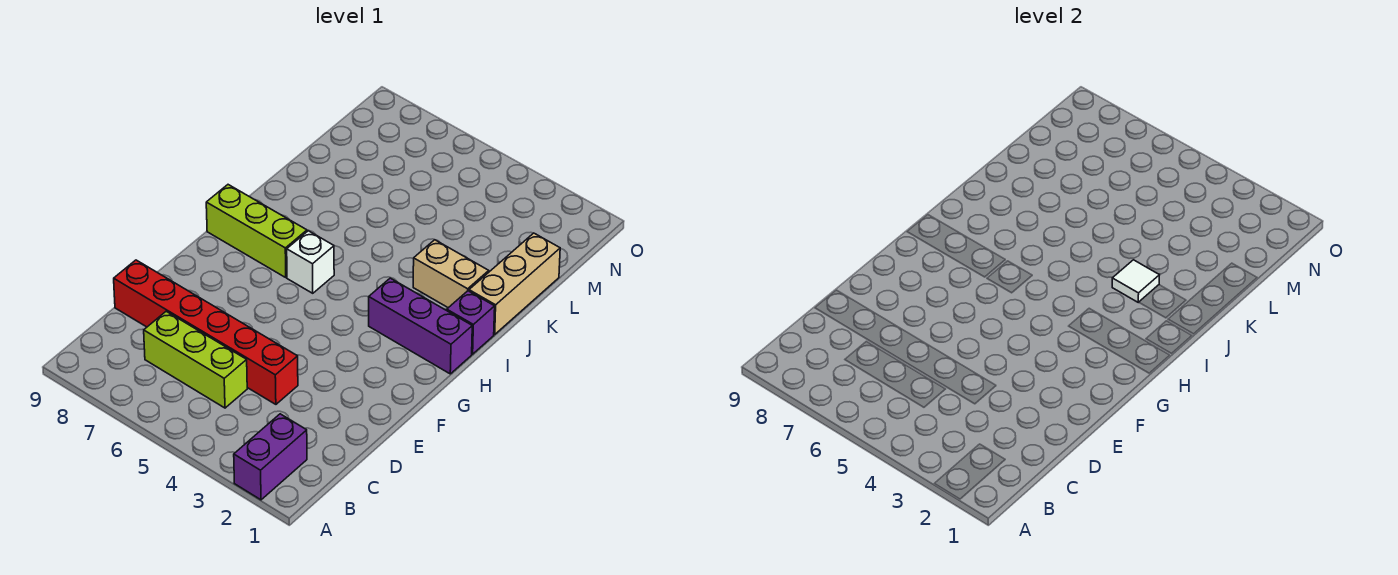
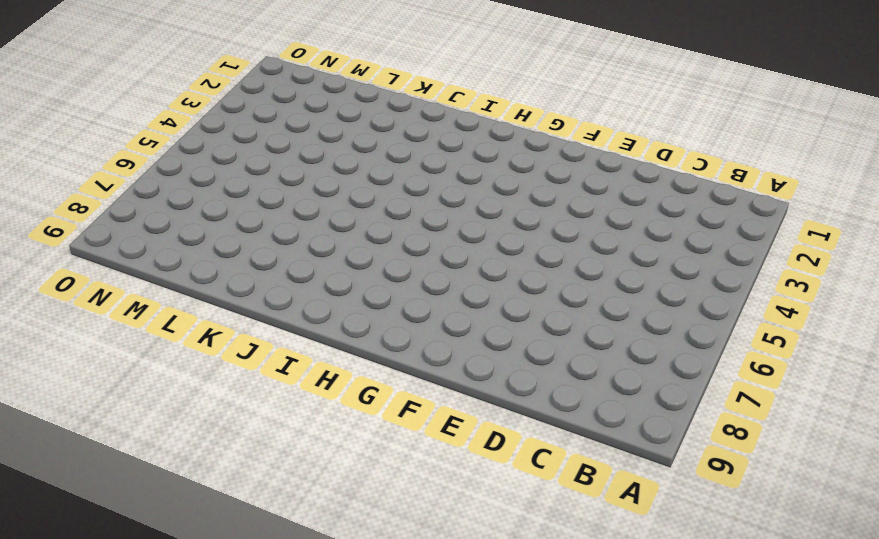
none -> purple brick A2:B2 level 1
none -> lime brick C5:C7 level 1

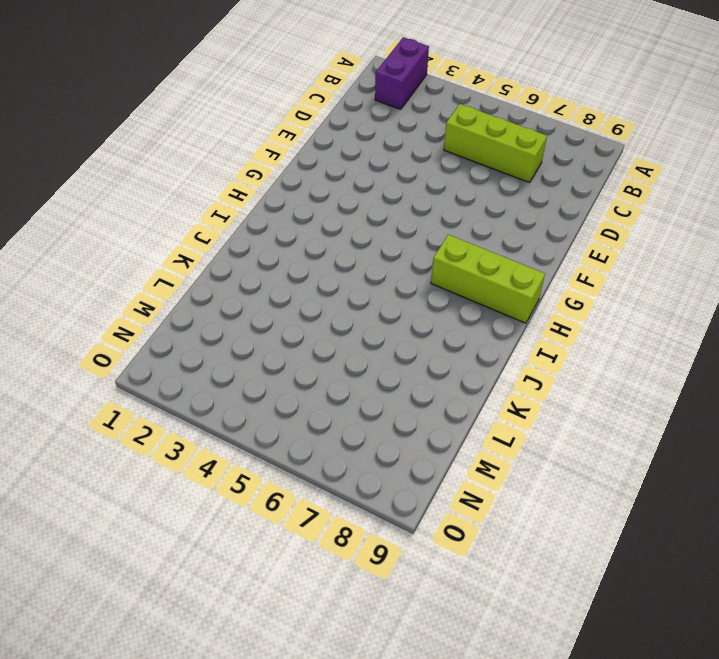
none -> red brick D4:D9 level 1
none -> purple brick H1:H3 level 1

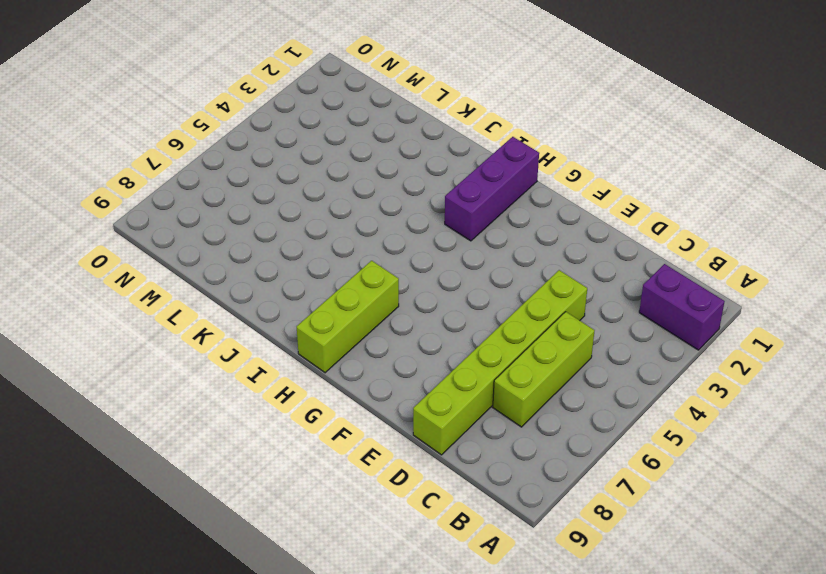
lime brick D4:D9 level 1 -> red brick D4:D9 level 1
none -> white brick H6 level 1
none -> purple brick I1 level 1

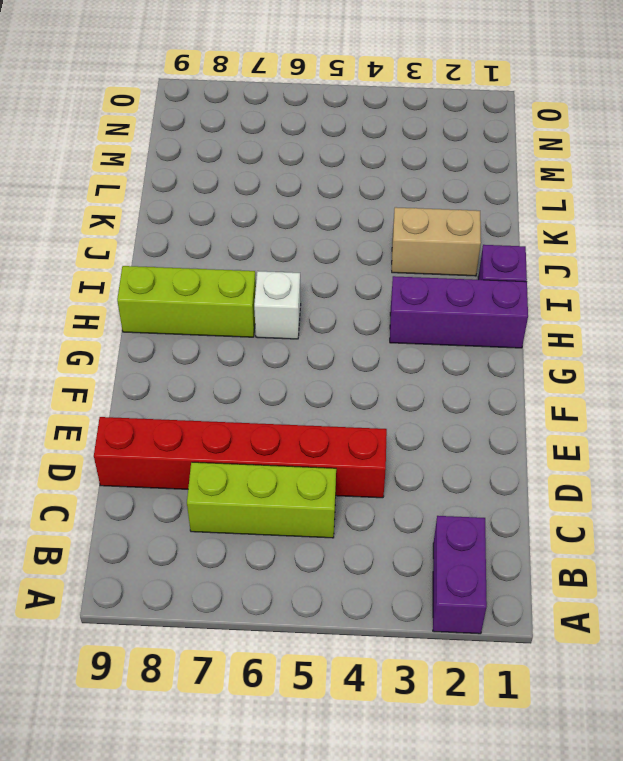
none -> tan brick J1:L1 level 1
none -> white tile J3 level 2

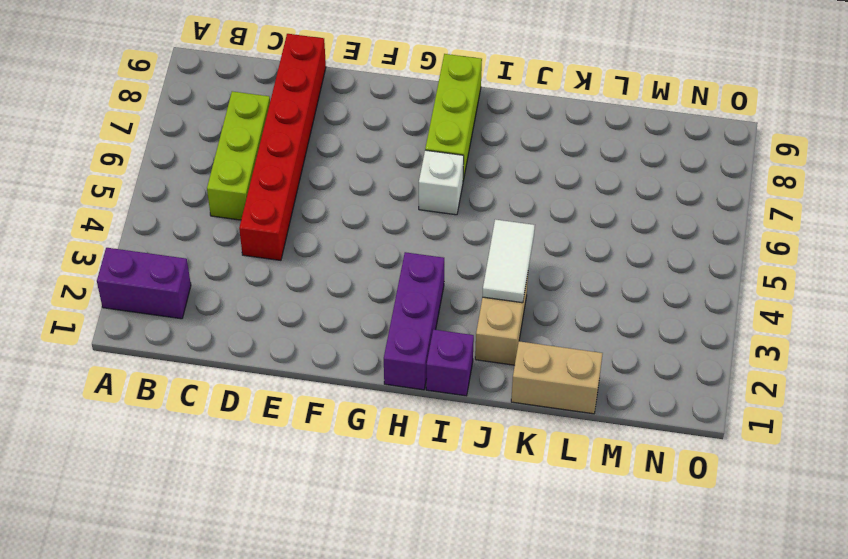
white tile J3:J4 level 2 -> white tile J3 level 2
tan brick K1:L1 level 1 -> tan brick J1:L1 level 1

